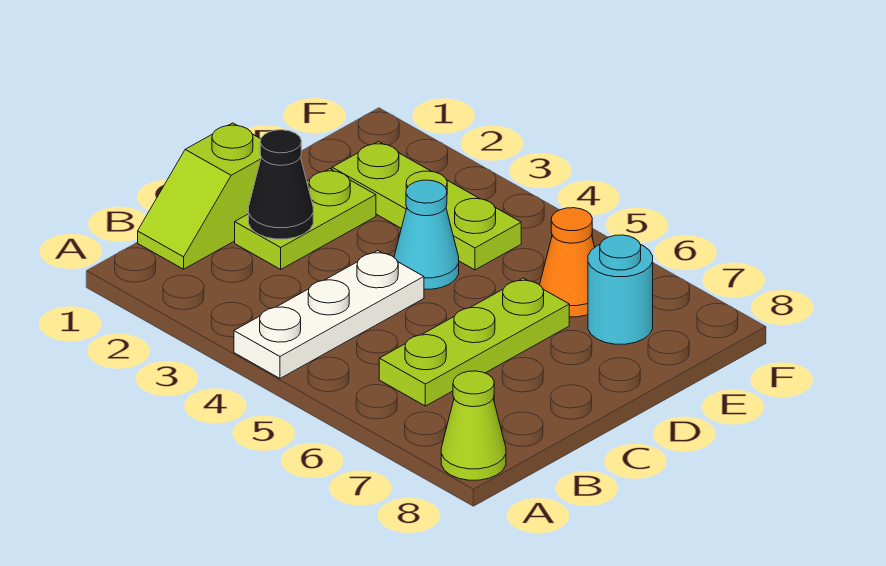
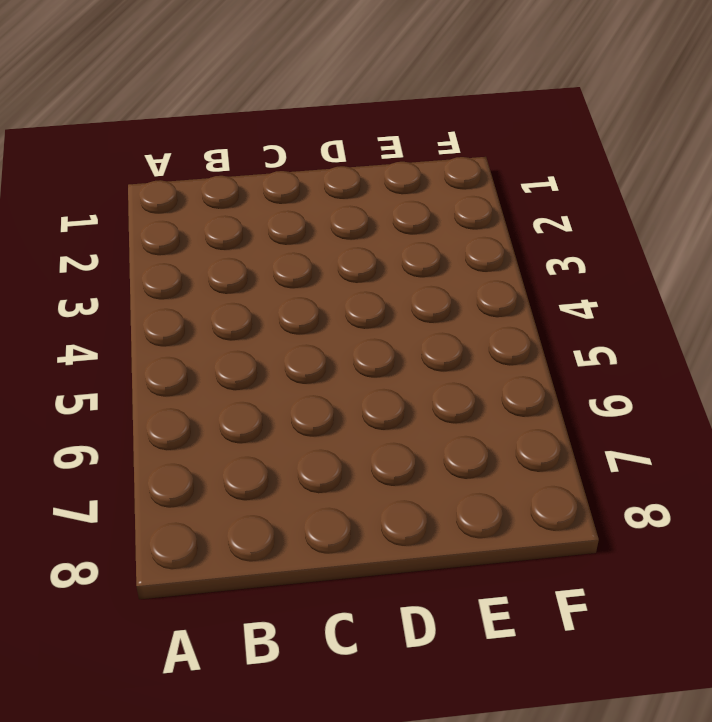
none -> white plate A4:C4 level 1
none -> lime cone A8 level 1

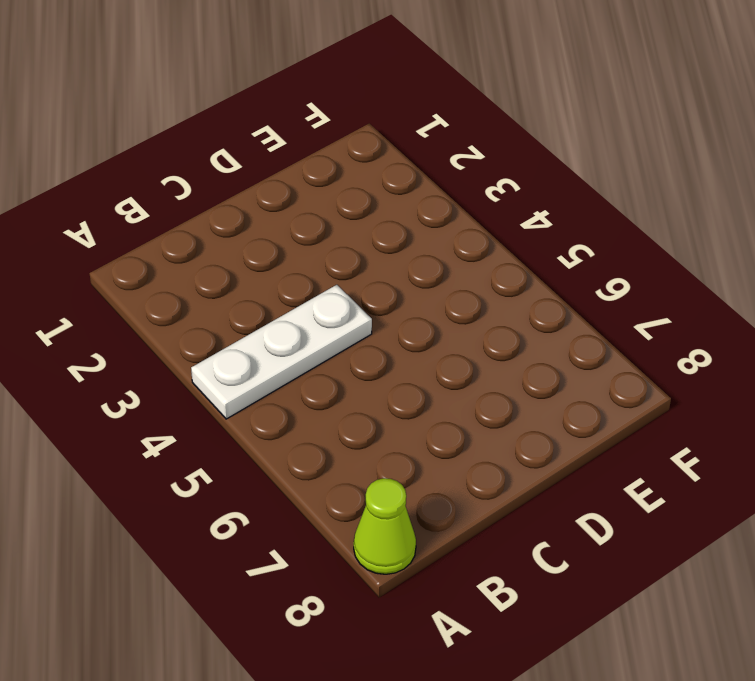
none -> lime slope B1:C1 level 1 top C
none -> lime plate B6:D6 level 1

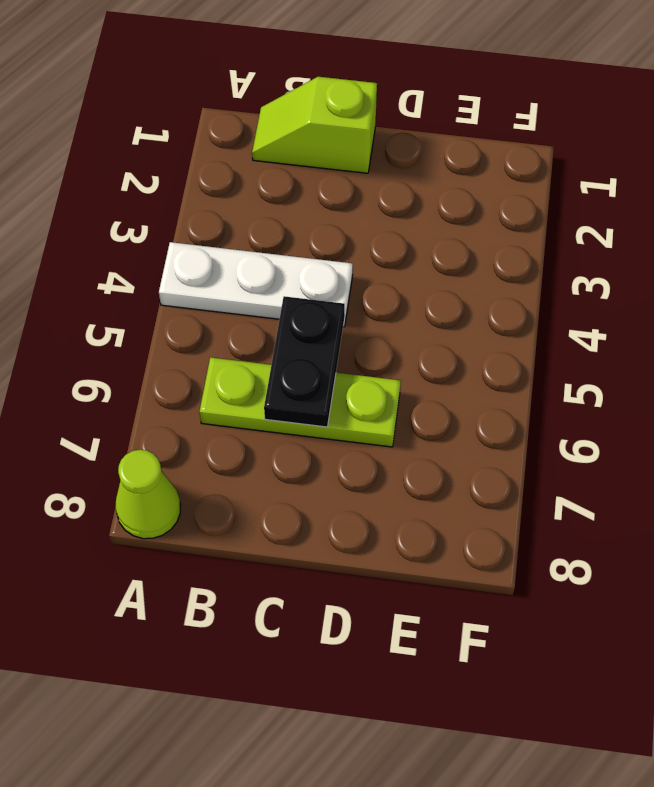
black plate C5:C6 level 2 -> none
none -> lime plate C2:D2 level 1
none -> cyan cone D4 level 1

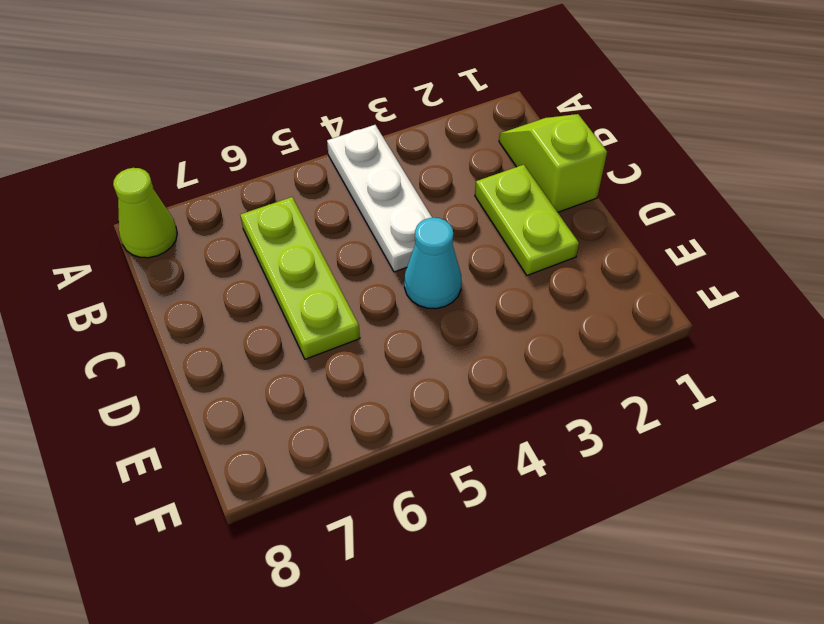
none -> lime plate E2:E4 level 1
none -> orange cone E6 level 1

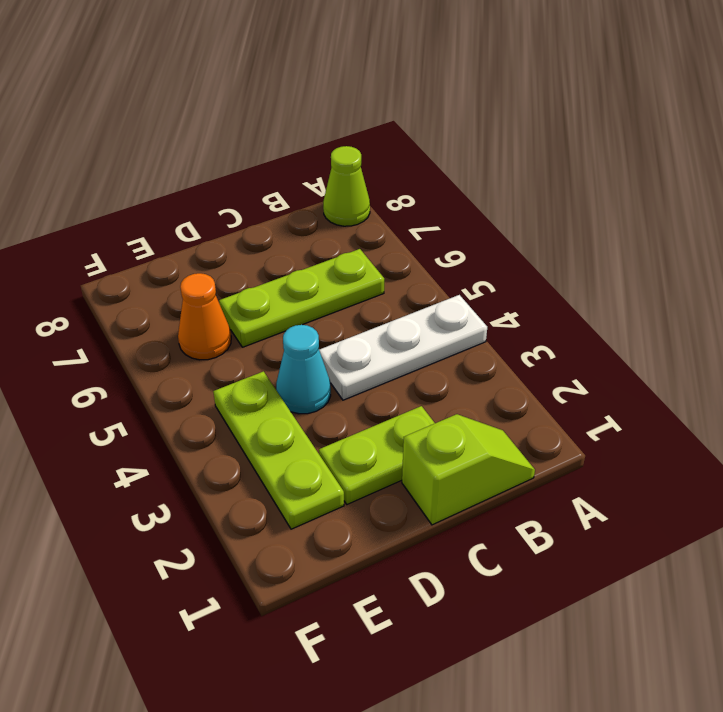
none -> cyan round brick E7 level 1
none -> black cone C2 level 2

